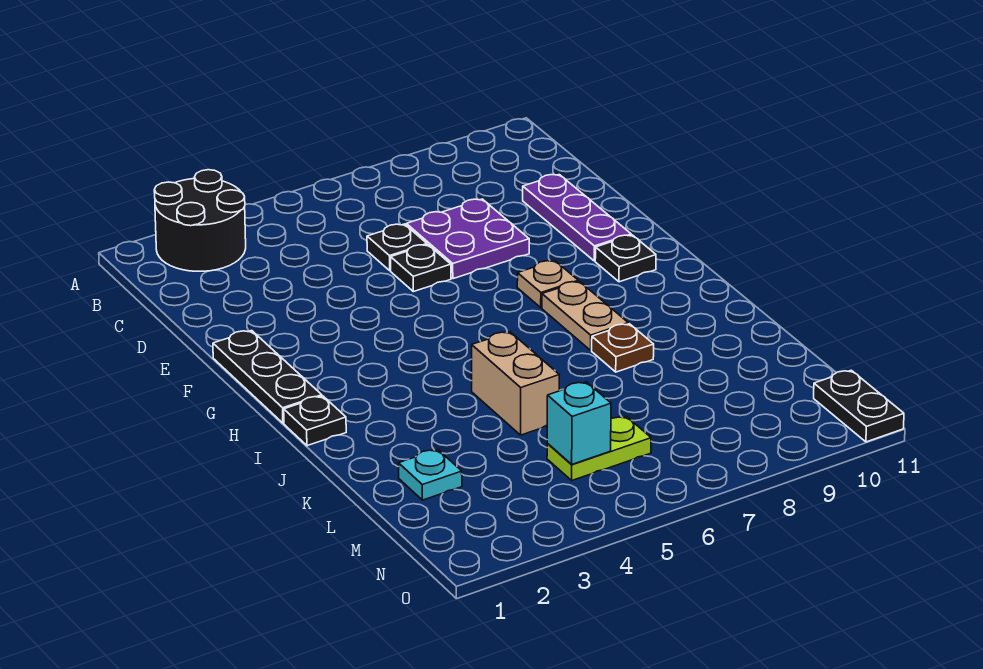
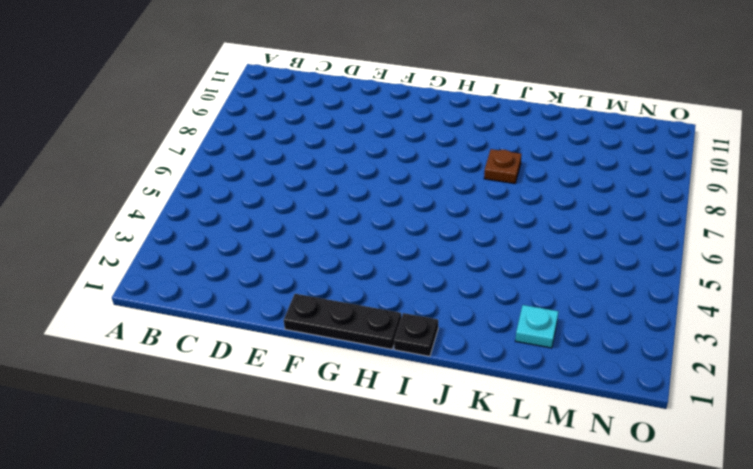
none -> black round brick A2:B3 level 1
none -> black plate D6 level 1
none -> purple plate D7:E8 level 1

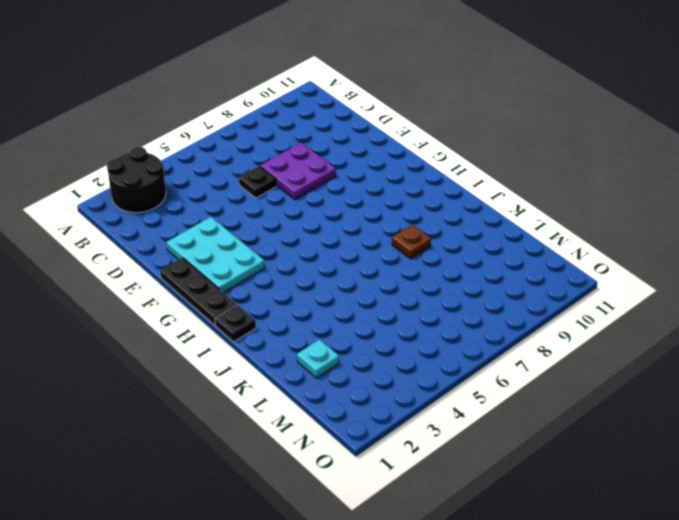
cyan plate E2:G3 level 1 -> none
none -> purple plate D10:F10 level 1
none -> black plate E6 level 1
none -> tan plate G8 level 1

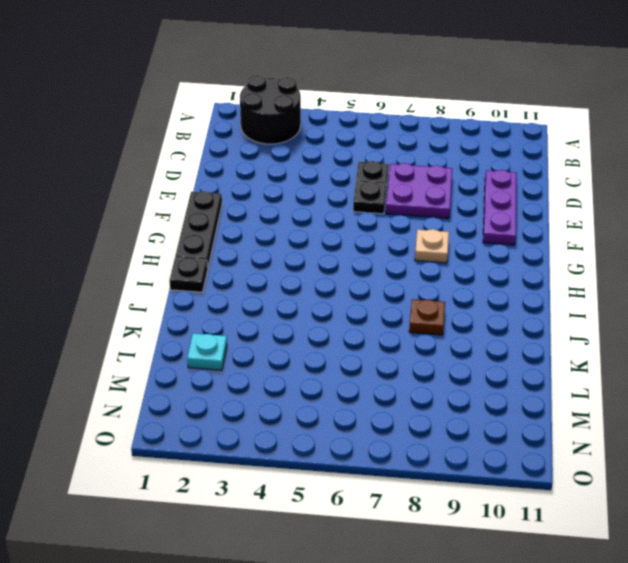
none -> black plate G10 level 1
none -> tan plate H8:I8 level 1
none -> tan brick J5:K5 level 1

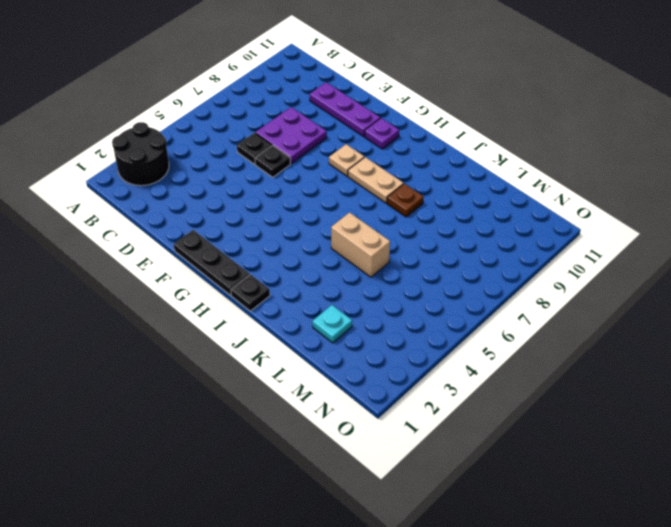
purple plate G10 level 1 -> black plate G10 level 1
none -> lime plate M5:M6 level 1
none -> black plate N11:O11 level 1
none -> cyan brick M5 level 2

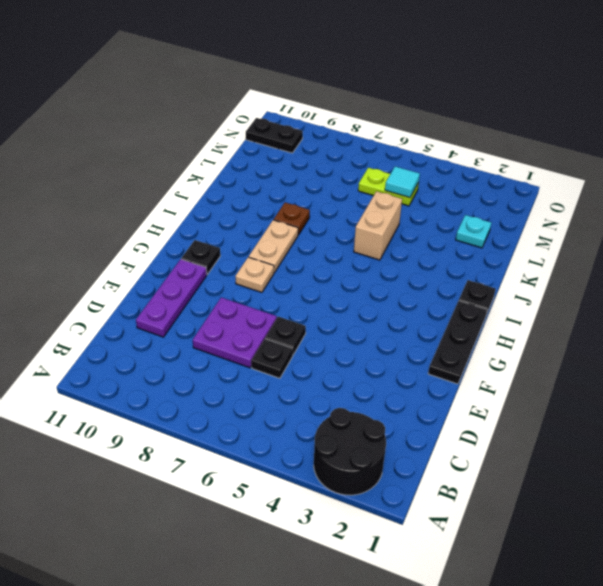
cyan tile M5 level 2 -> cyan brick M5 level 2
black plate N10:N11 level 1 -> black plate N11:O11 level 1

